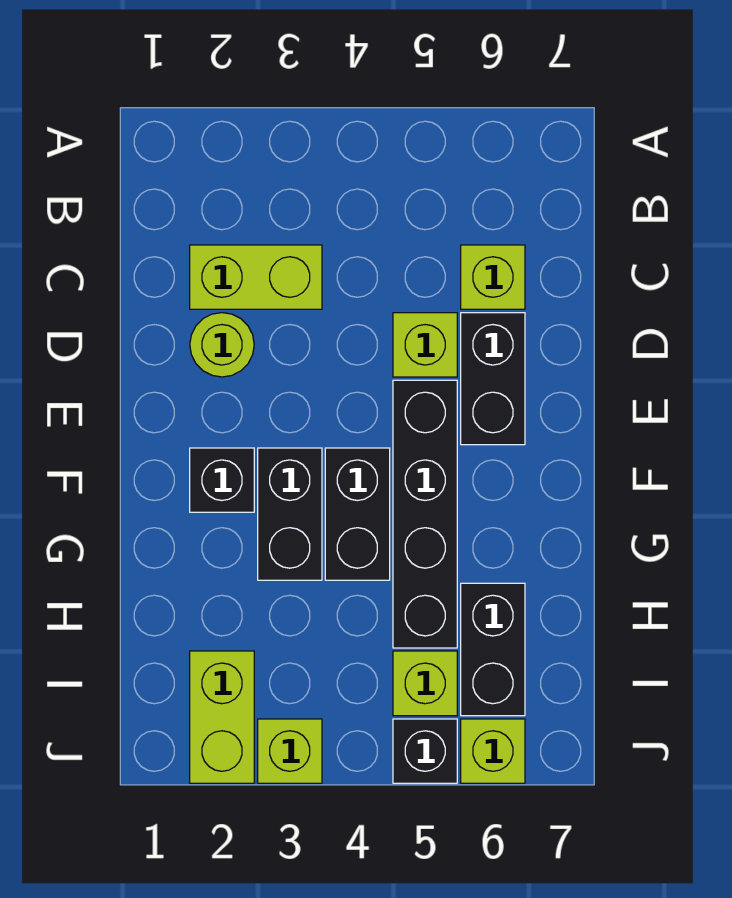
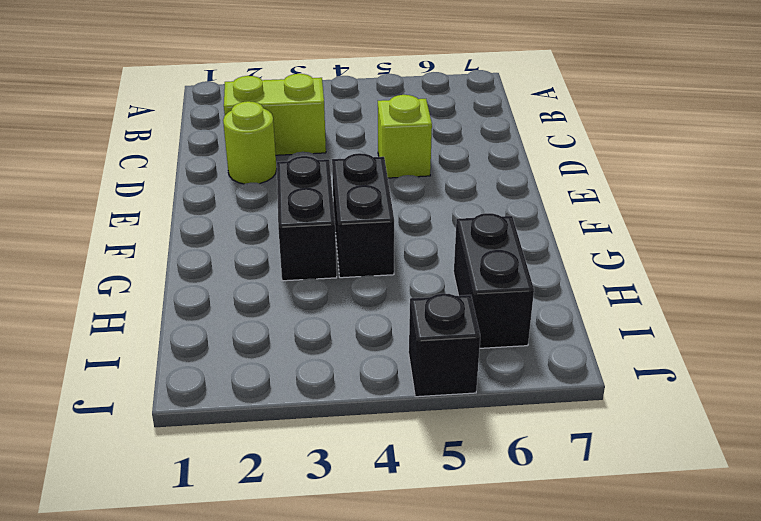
none -> lime brick C6 level 1
none -> black brick D6:E6 level 1
none -> black brick E5:H5 level 1

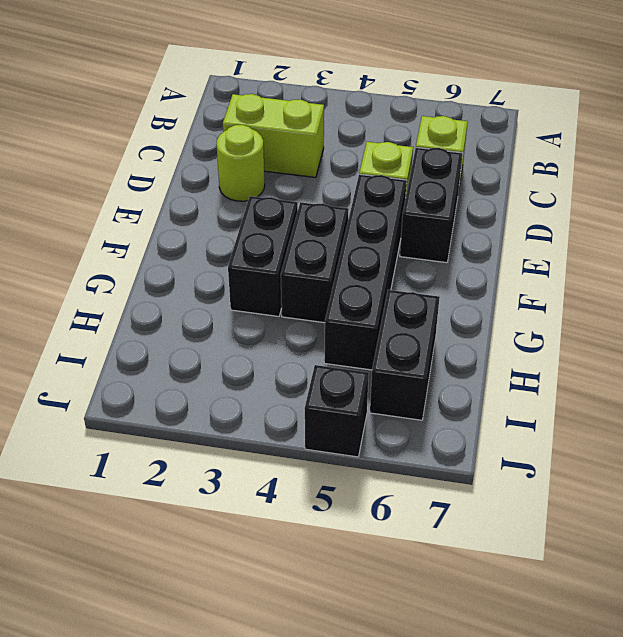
none -> black brick F2 level 1
none -> lime brick I2:J2 level 1
none -> lime brick I5 level 1

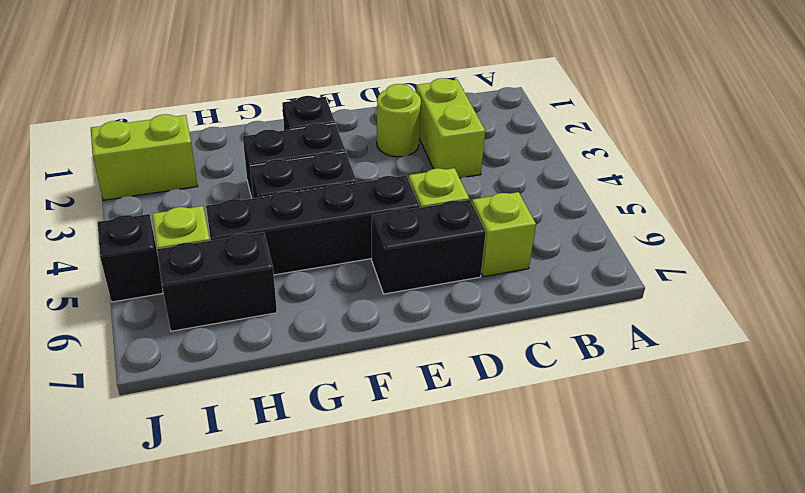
none -> lime brick J3 level 1
none -> lime brick J6 level 1

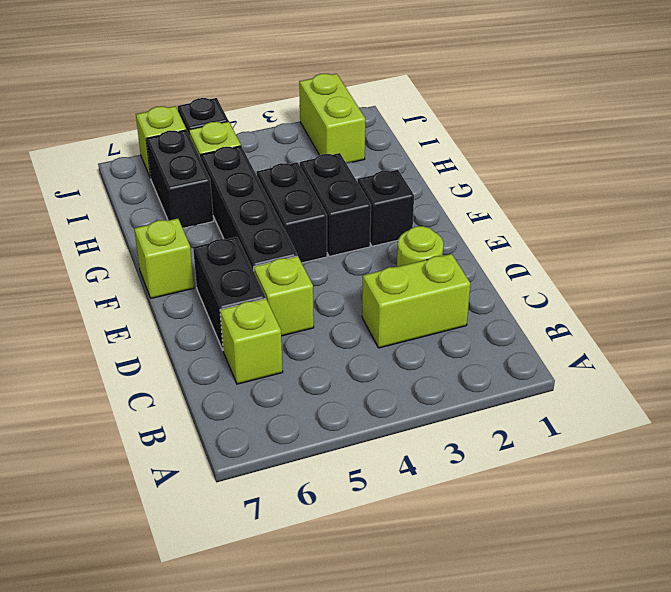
lime brick F7 level 1 -> lime brick J3 level 1

